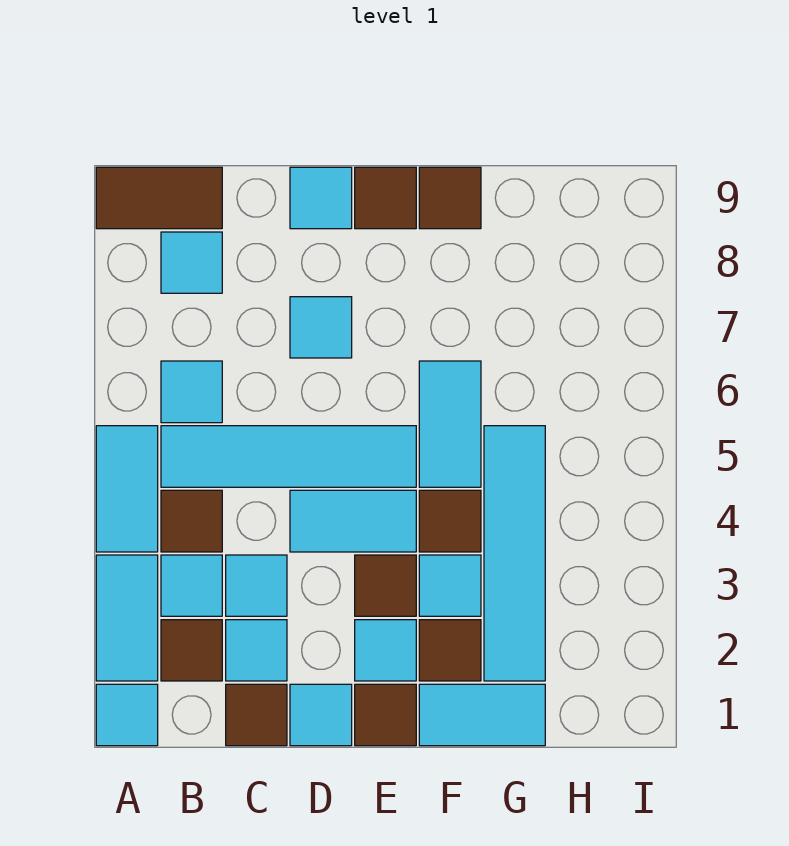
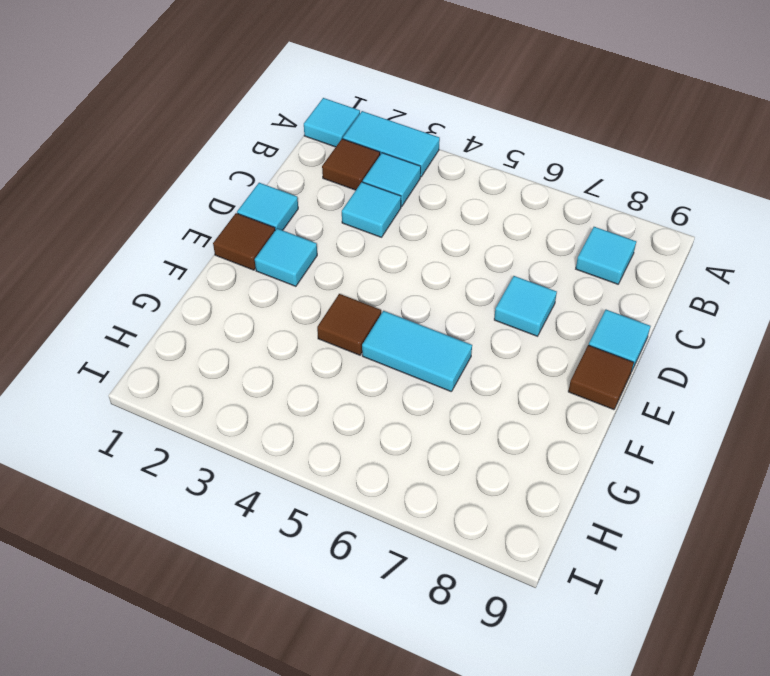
none -> cyan tile A4:A5 level 1
none -> brown tile A9:B9 level 1
none -> brown tile B4 level 1

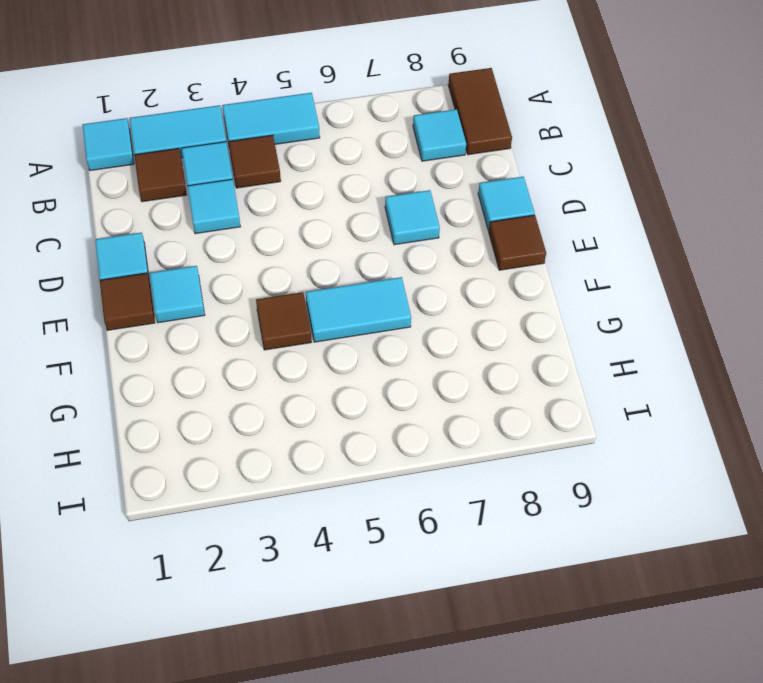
none -> cyan tile B5:E5 level 1
none -> cyan tile B6 level 1
none -> brown tile C1 level 1

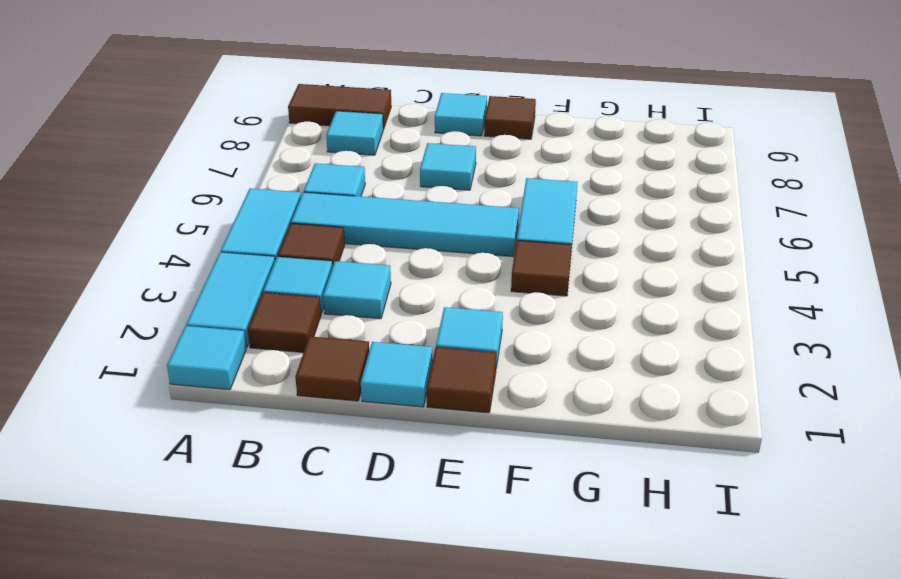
none -> cyan tile C2 level 1
none -> cyan tile D4:E4 level 1
none -> brown tile E3 level 1

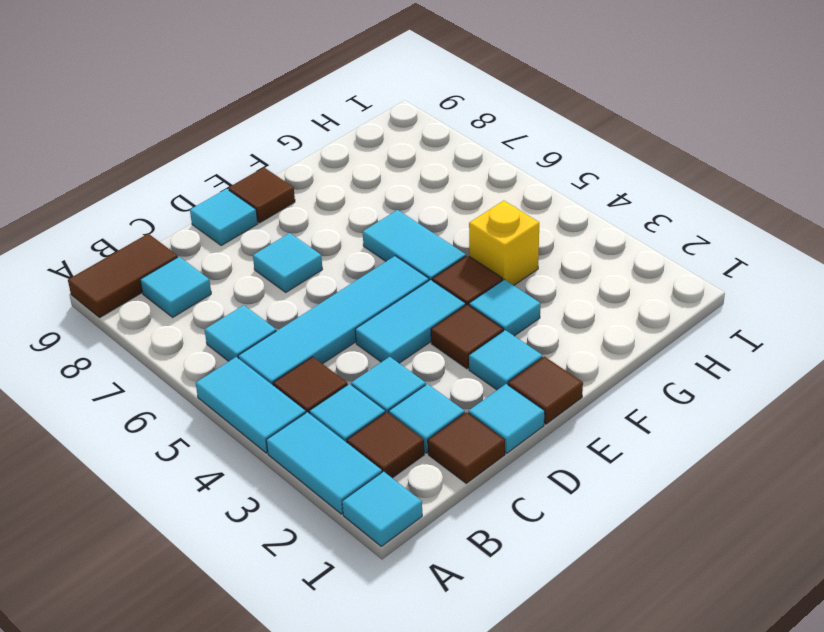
yellow brick G4 level 1 -> cyan tile G2:G5 level 1
none -> cyan tile F1:G1 level 1
none -> brown tile F2 level 1
none -> brown tile F9 level 1

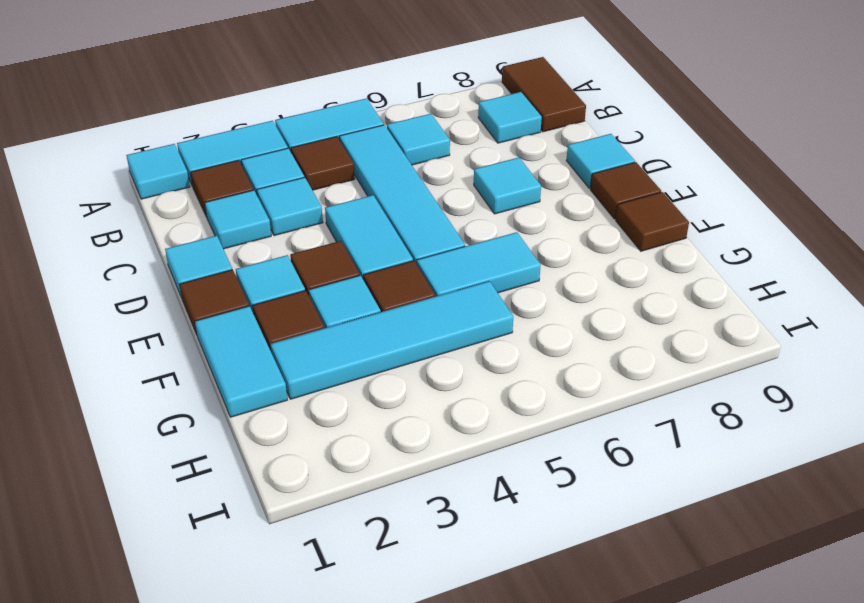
none -> brown tile C1 level 1

